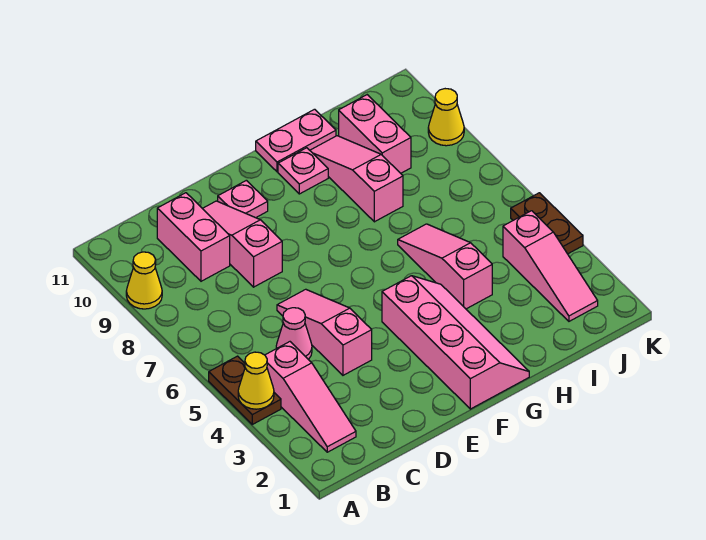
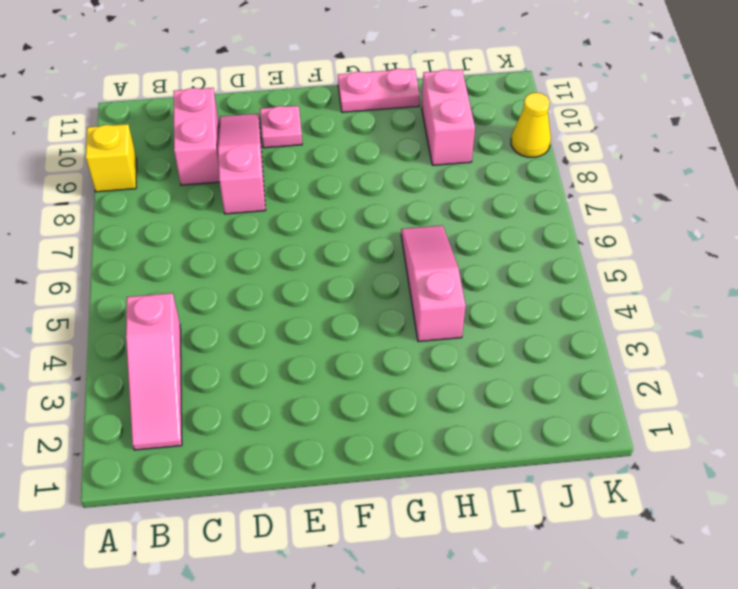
yellow brick A9 level 1 -> yellow cone A9 level 1
none -> brown plate A4:A5 level 1
none -> pink cone C5 level 1
none -> pink slope D4:D6 level 1 top 4

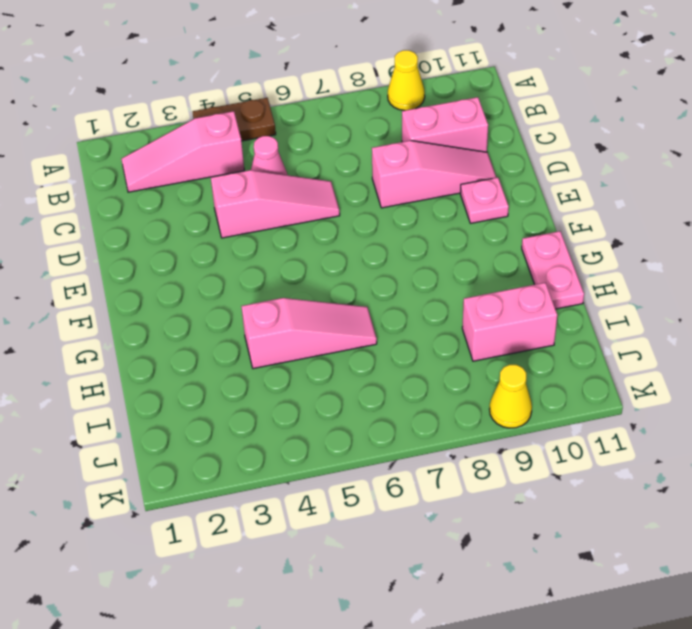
none -> pink slope F1:G4 level 1 top F
none -> pink plate G10 level 1
none -> pink slope H8:H10 level 1 top 8

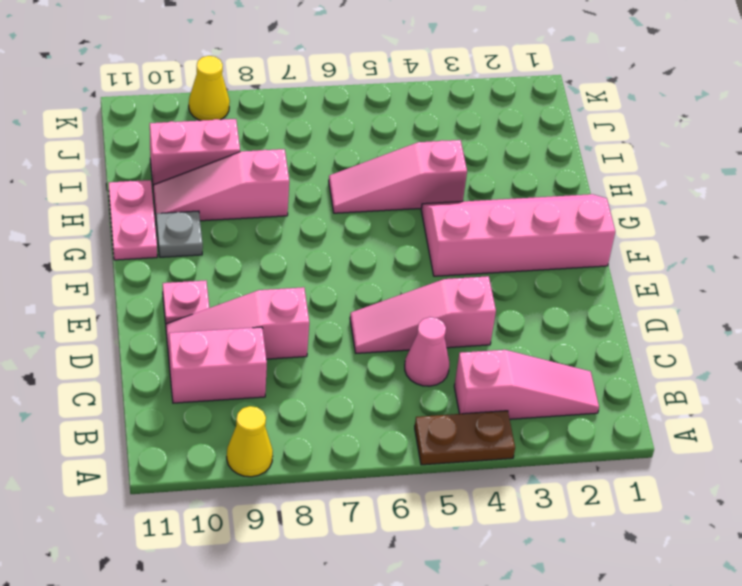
grey plate G10 level 1 -> pink plate G10 level 1
none -> pink slope J2:J4 level 1 top 4
none -> brown plate K4:K5 level 1
none -> yellow cone A4 level 2

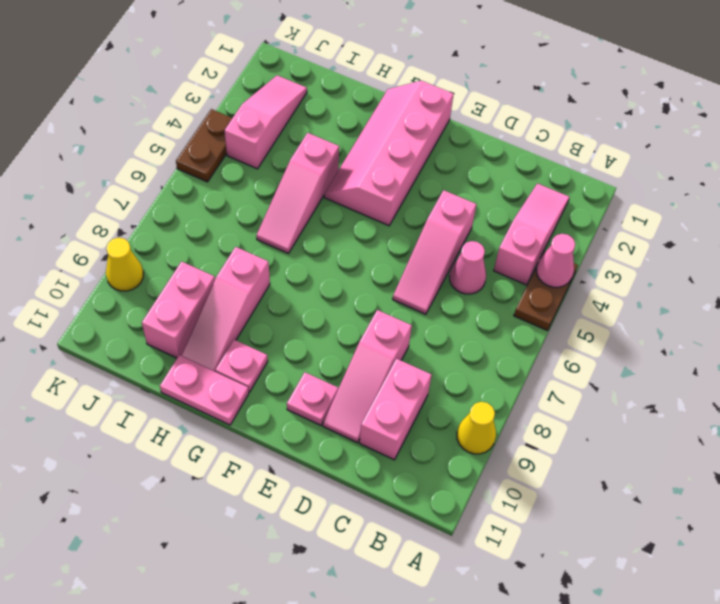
pink cone A4 level 2 -> yellow cone A4 level 2

